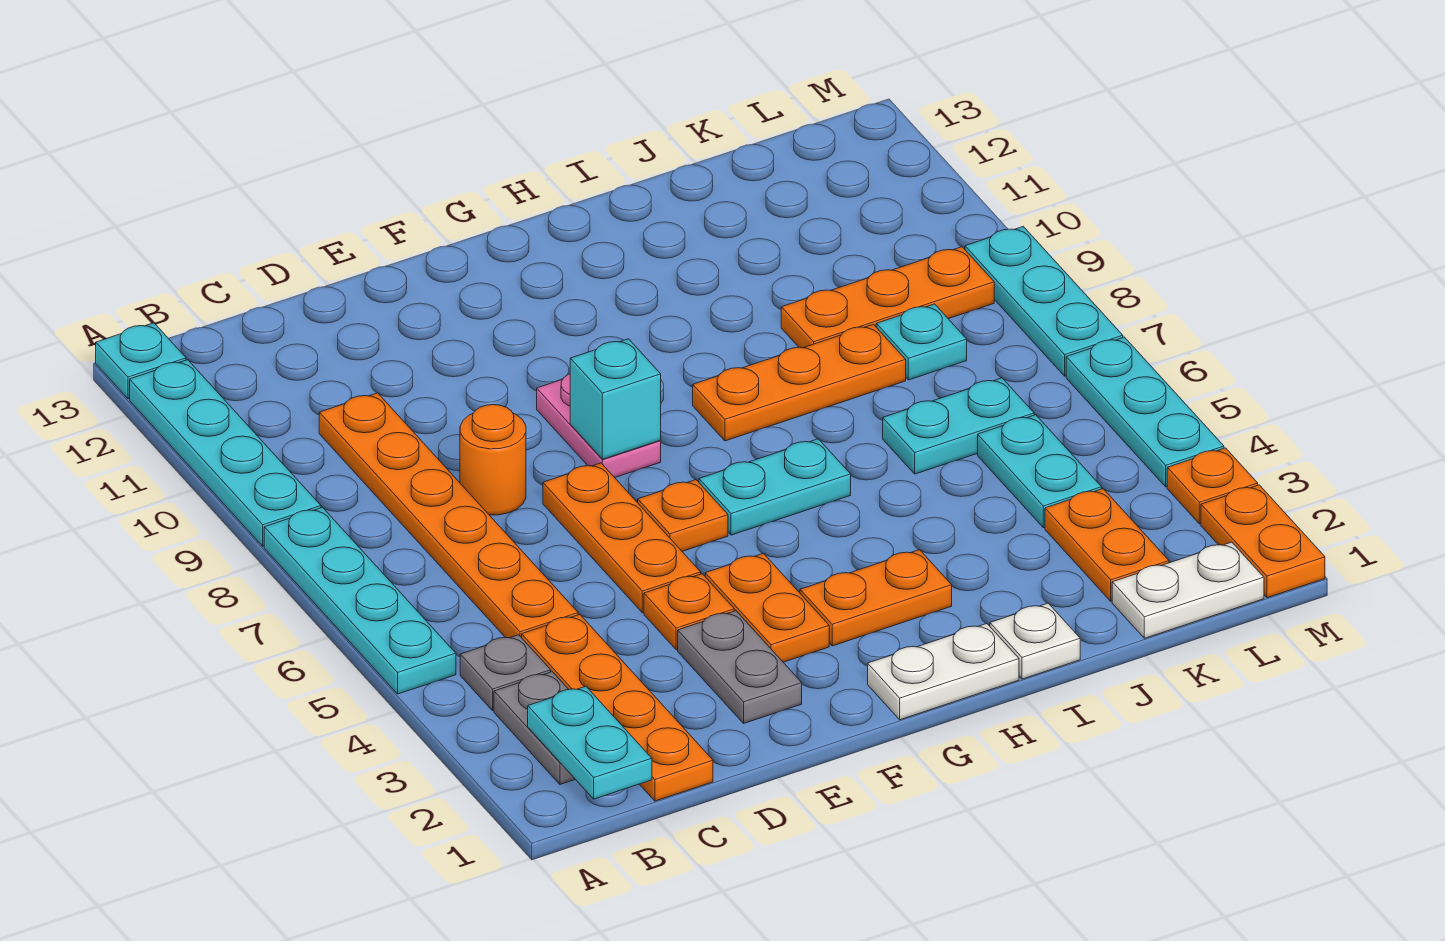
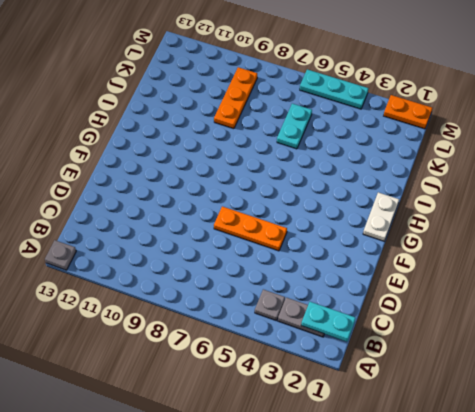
grey plate A13 level 1 -> cyan plate A13 level 1
none -> cyan plate A5:A8 level 1
none -> cyan plate A9:A12 level 1
none -> orange plate C1:C4 level 1
none -> orange plate C5:C10 level 1

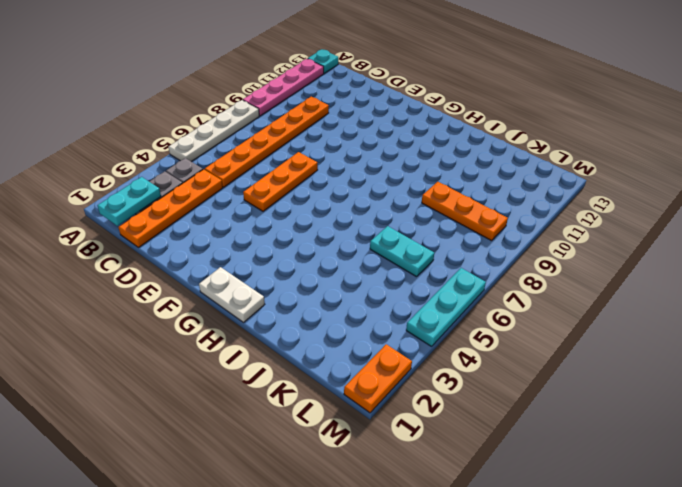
white plate A5:A8 level 1 -> cyan plate A5:A8 level 1
pink plate A9:A12 level 1 -> cyan plate A9:A12 level 1
none -> orange round brick D8 level 1
none -> grey plate E2:E3 level 1
none -> orange plate E4 level 1
none -> orange plate F3:F4 level 1

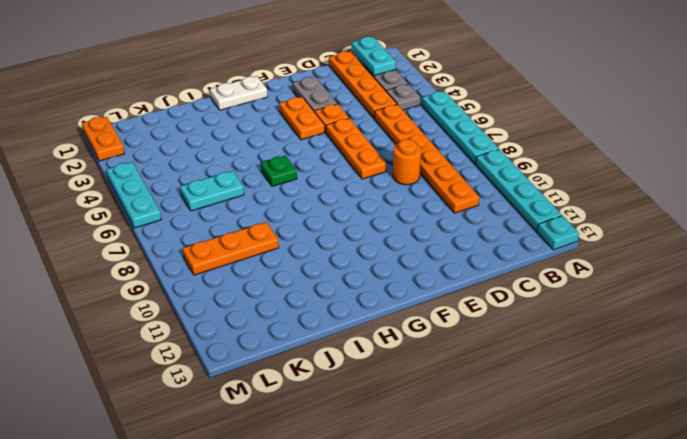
green plate H6 level 1 -> cyan plate G6:H6 level 1
none -> orange plate F6 level 1
none -> pink plate F8:F9 level 1
none -> orange plate G3:H3 level 1
none -> orange plate H8:J8 level 1

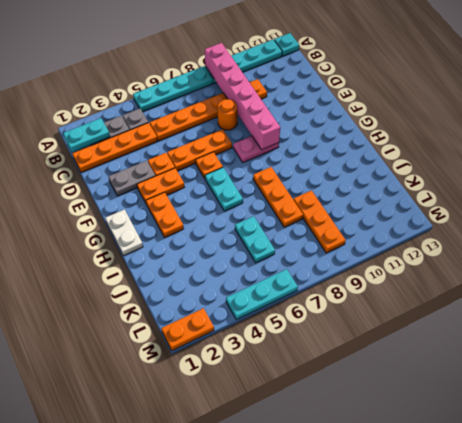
pink brick A9:F9 level 2 -> none
none -> white plate I1 level 1
none -> white plate K1:L1 level 1
none -> orange plate K2:K3 level 1
none -> cyan plate K4:K5 level 1

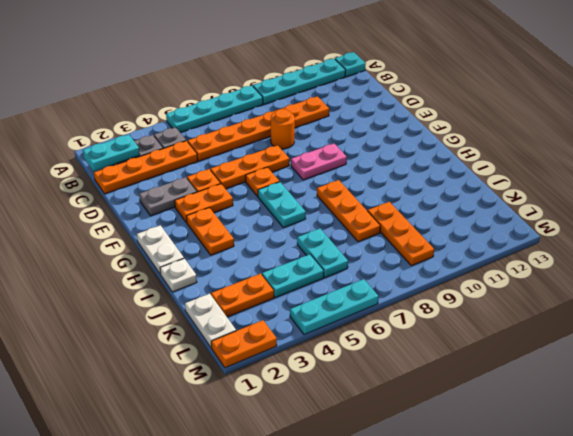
none -> cyan plate K8 level 1
none -> orange plate M3 level 1
none -> cyan plate M7:M9 level 1
none -> cyan brick F8 level 2

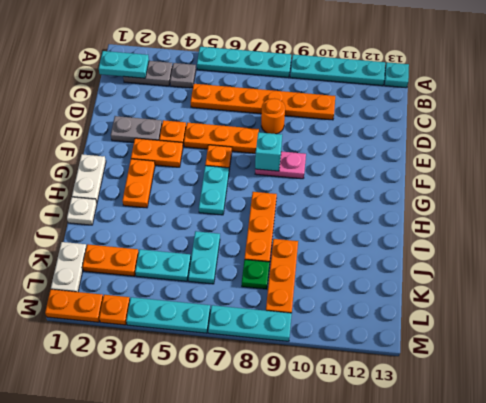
green plate K8 level 1 -> cyan plate K8 level 1
none -> orange plate C1:C4 level 1

